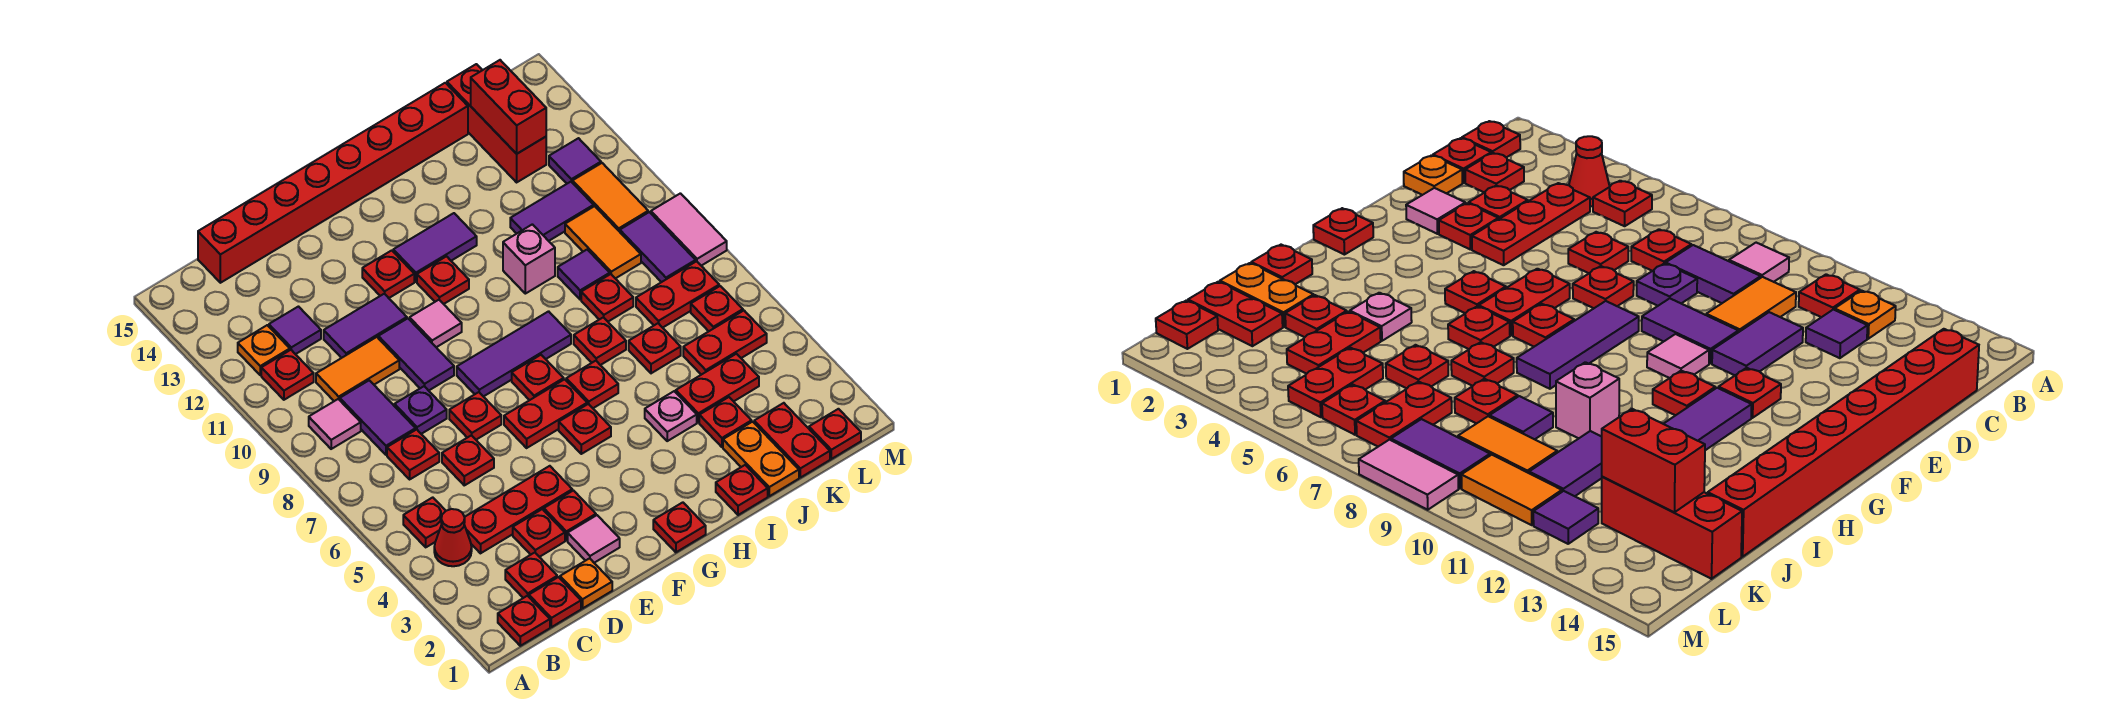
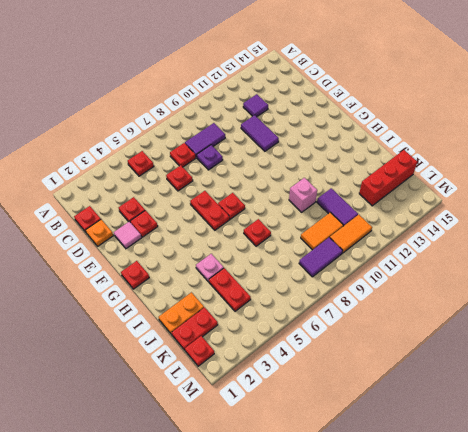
none -> red plate B1 level 1
none -> red cone B4 level 1
none -> pink tile B9 level 1
none -> red plate B11 level 1

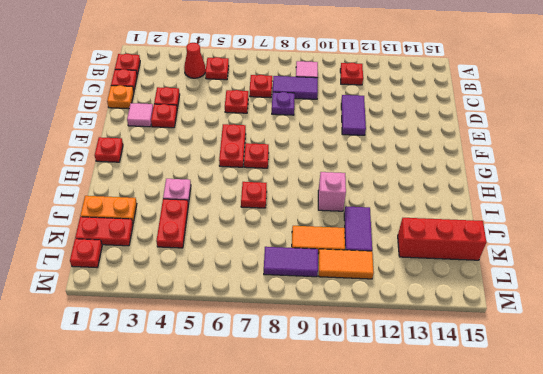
none -> orange plate B12 level 1
none -> red plate C2 level 1
none -> red plate C4:E4 level 1
none -> orange tile C10:D10 level 1

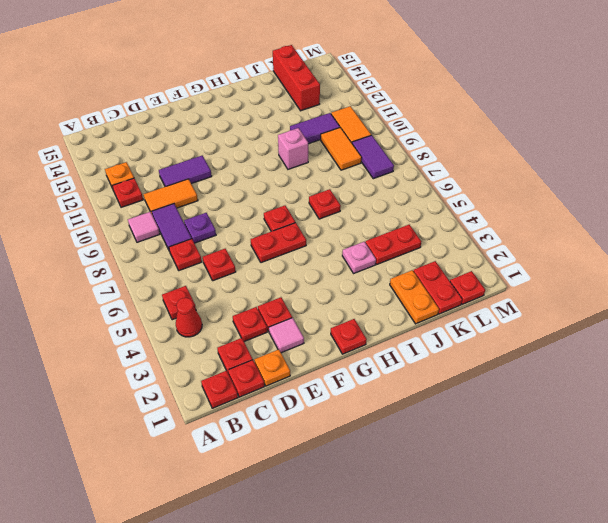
none -> red plate C4:E4 level 1
none -> purple tile C12 level 1
none -> red brick C15:J15 level 1
none -> red plate E7 level 1

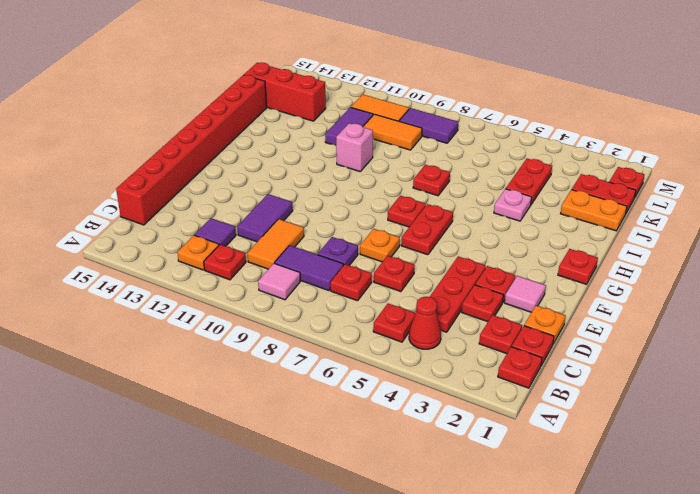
orange plate E7 level 1 -> red plate E7 level 1
none -> purple tile E9:E10 level 1
none -> purple tile F8:H8 level 1
none -> pink tile F10 level 1
none -> red plate F12 level 1

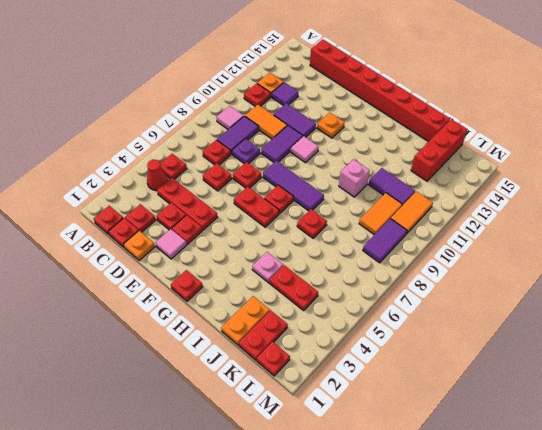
orange plate F12 level 1 -> red plate F12 level 1
none -> red plate G5 level 1
none -> red plate G11 level 1
none -> purple tile G12:H12 level 1
none -> red plate H6 level 1

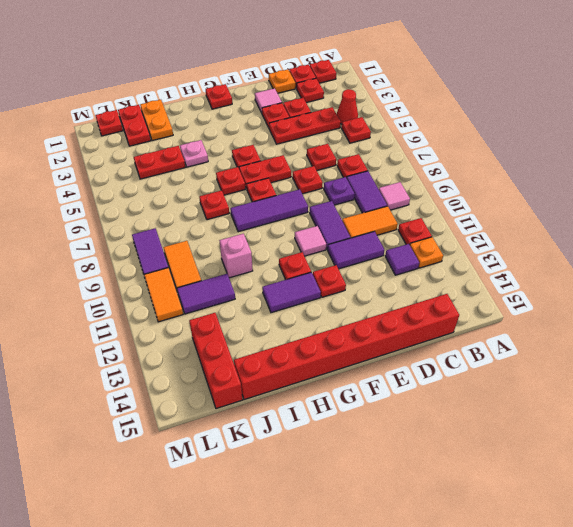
none -> red plate I1 level 1
none -> red plate J3 level 1
none -> red plate J6 level 1
none -> red plate J8 level 1

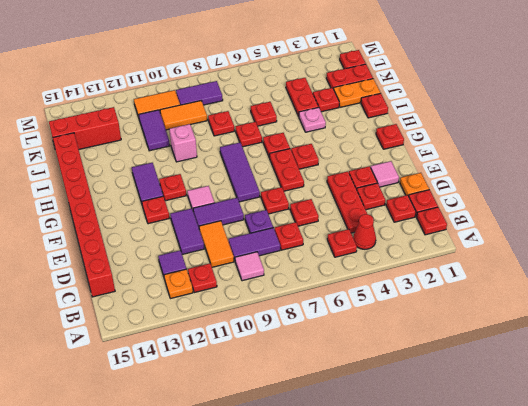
none -> red plate G7 level 1
none -> purple tile J9 level 1
none -> red plate K5:L5 level 1
none -> red plate K7:L7 level 1

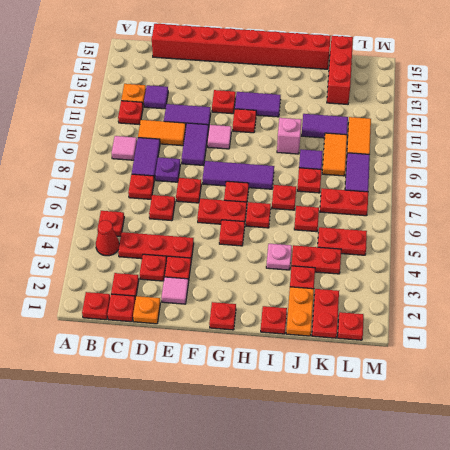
none -> red plate L6 level 1
none -> purple tile L12 level 1
none -> pink tile M8:M9 level 1
none -> red brick K13:K14 level 2

